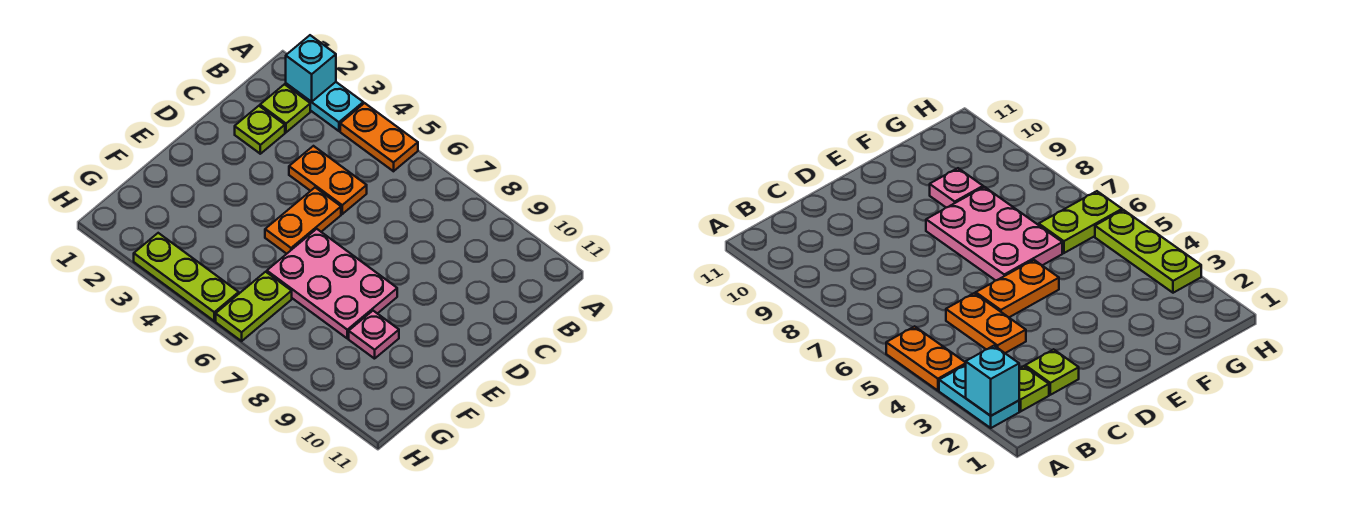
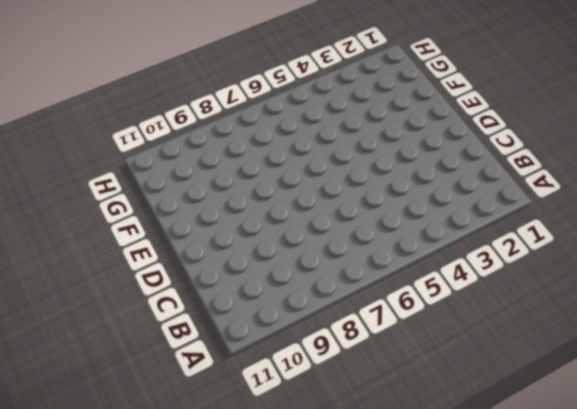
none -> cyan plate A2:A3 level 1
none -> orange plate A4:A5 level 1

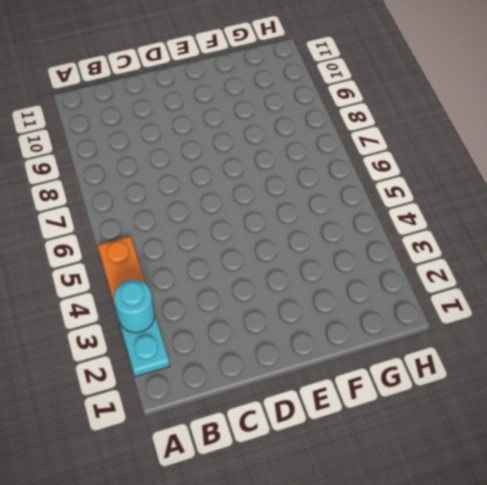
cyan round brick A3 level 2 -> none
none -> lime plate B2 level 1
none -> lime plate C2 level 1

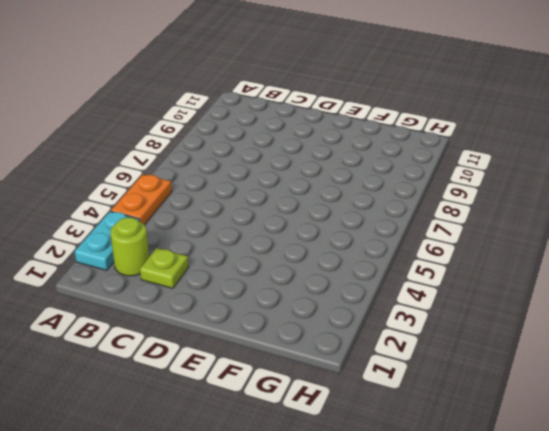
lime round brick B2 level 1 -> lime plate B2 level 1
none -> orange plate C4:C5 level 1
none -> orange plate D5:E5 level 1

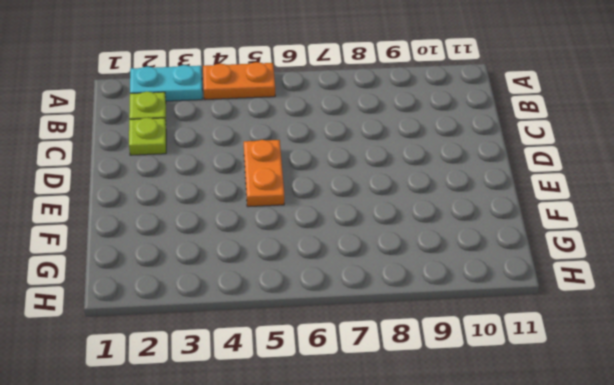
none -> orange plate C4:C5 level 1
none -> pink plate E6:F8 level 1

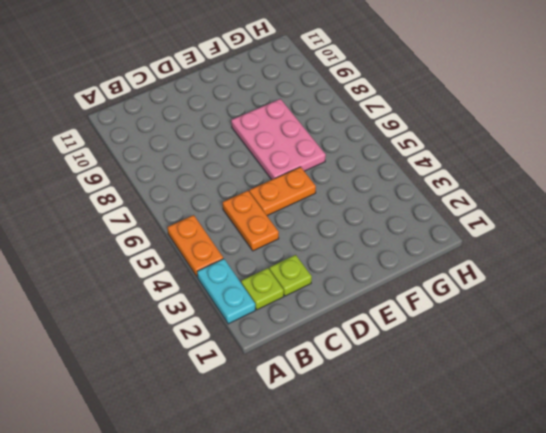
none -> pink plate F9 level 1
none -> lime plate G6:H6 level 1

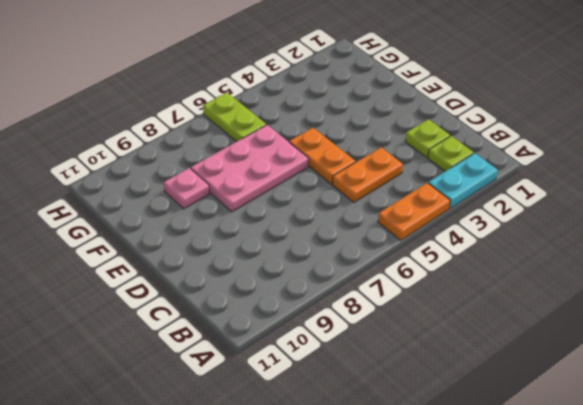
none -> lime plate H3:H5 level 1
none -> cyan brick A2 level 2

